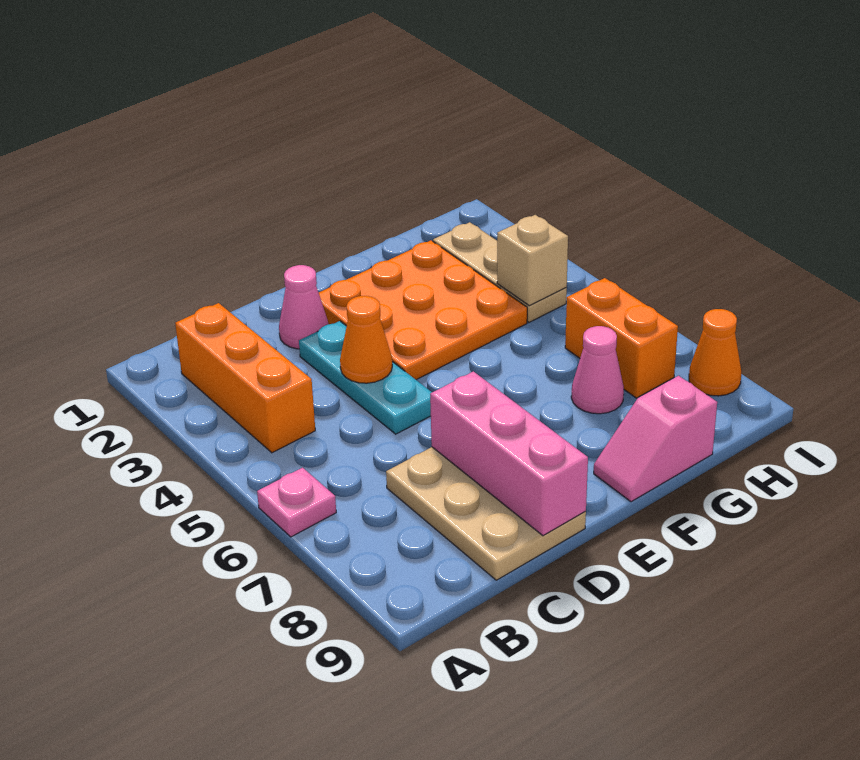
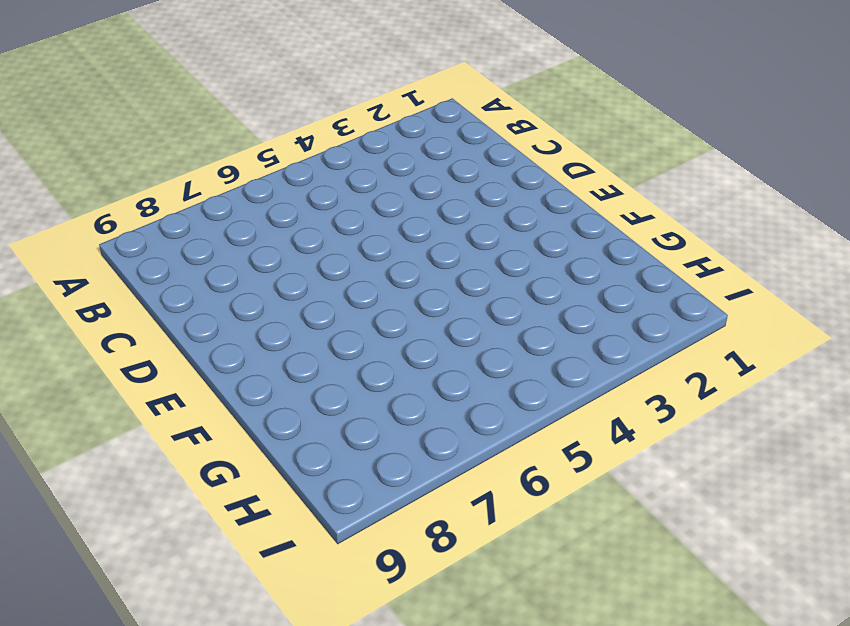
none -> pink plate A6 level 1
none -> orange brick B2:B4 level 1
none -> tan plate C7:D9 level 1

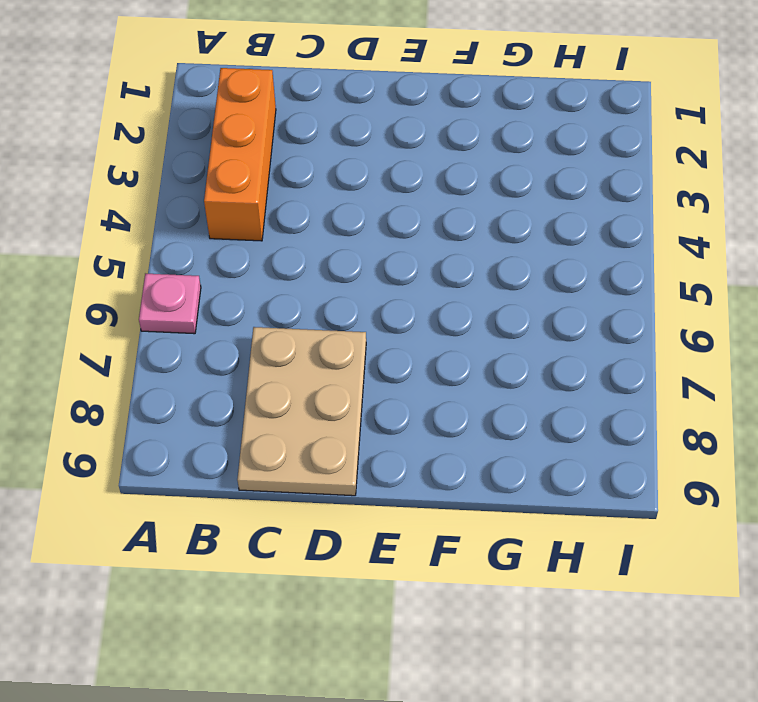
none -> pink cone D2 level 1
none -> cyan plate D3:D5 level 1
none -> orange plate E2:G4 level 1

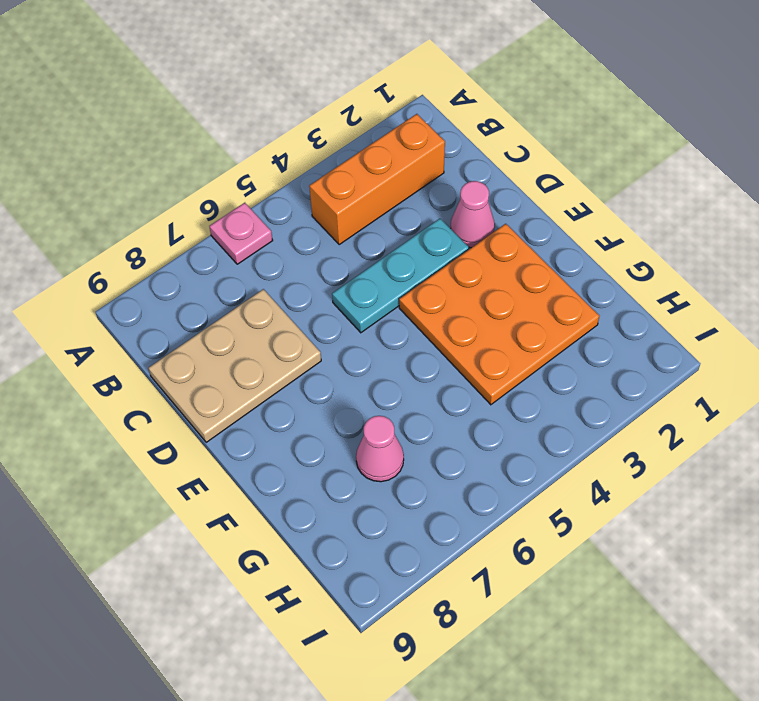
none -> pink slope F9:G9 level 1 top G
none -> tan plate H2:H4 level 1
none -> orange brick H6:H7 level 1

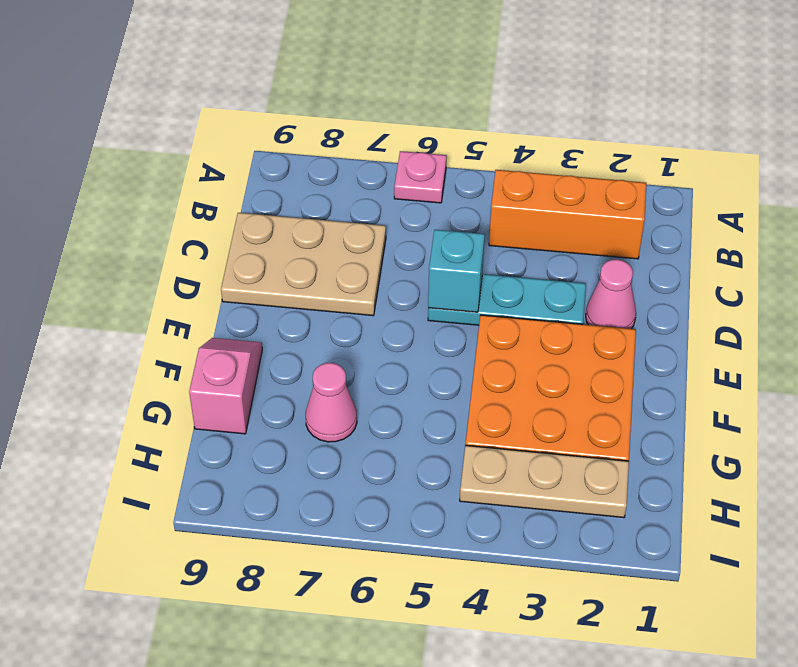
cyan brick D5 level 2 -> none
none -> orange brick H6:H7 level 1
none -> orange cone I8 level 1
none -> orange cone D4 level 2

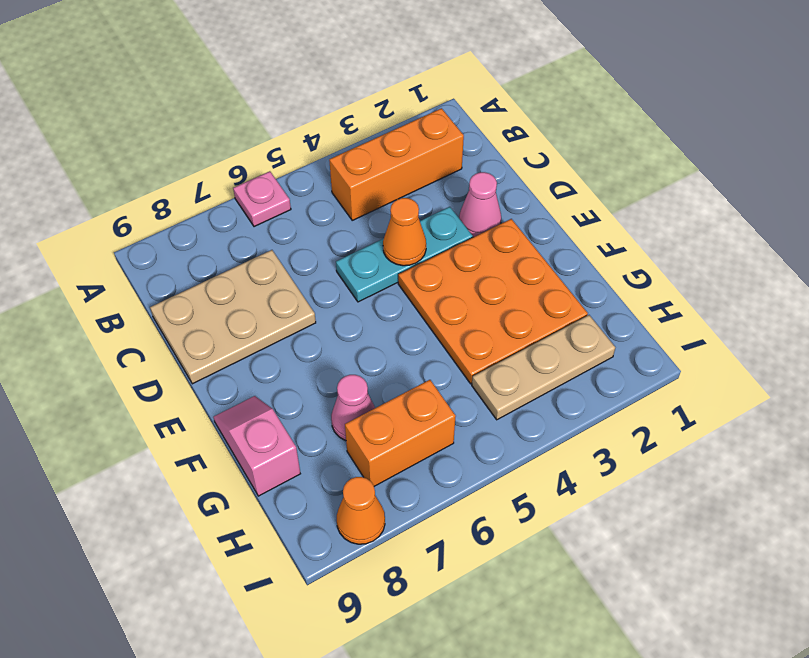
none -> pink brick D7:D9 level 2
none -> tan brick H4 level 2

